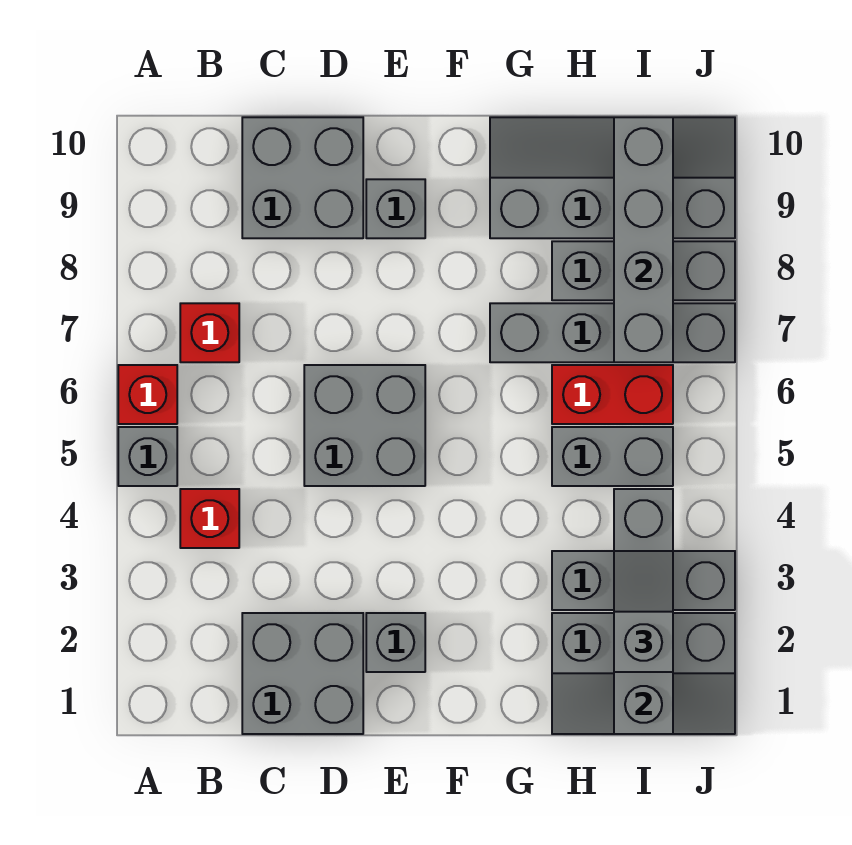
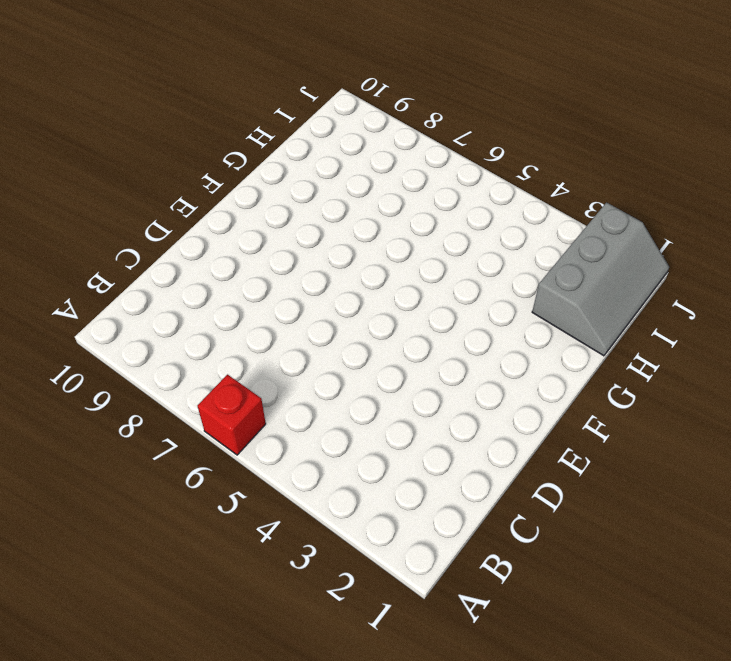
none -> grey brick A5 level 1
none -> red brick B4 level 1
none -> red brick B7 level 1

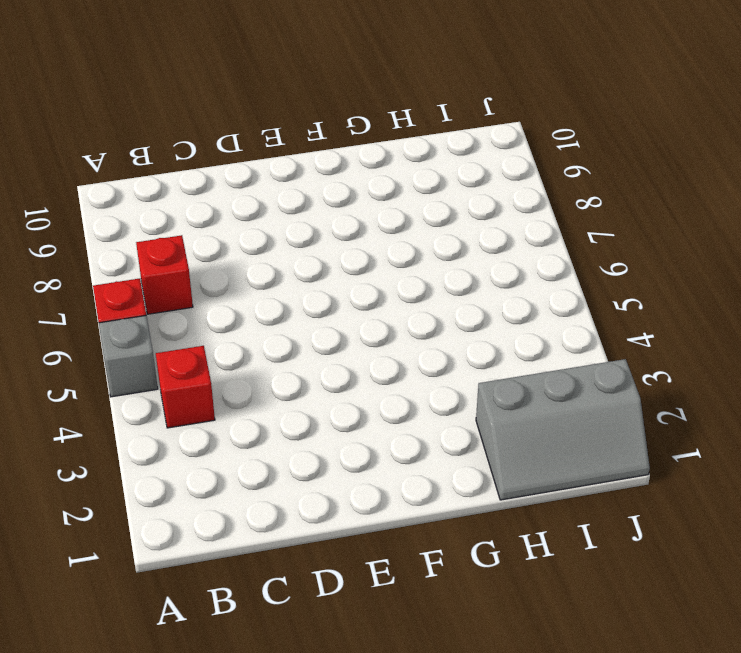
none -> grey brick C1:D2 level 1
none -> grey brick C9:D10 level 1
none -> grey brick D5:E6 level 1

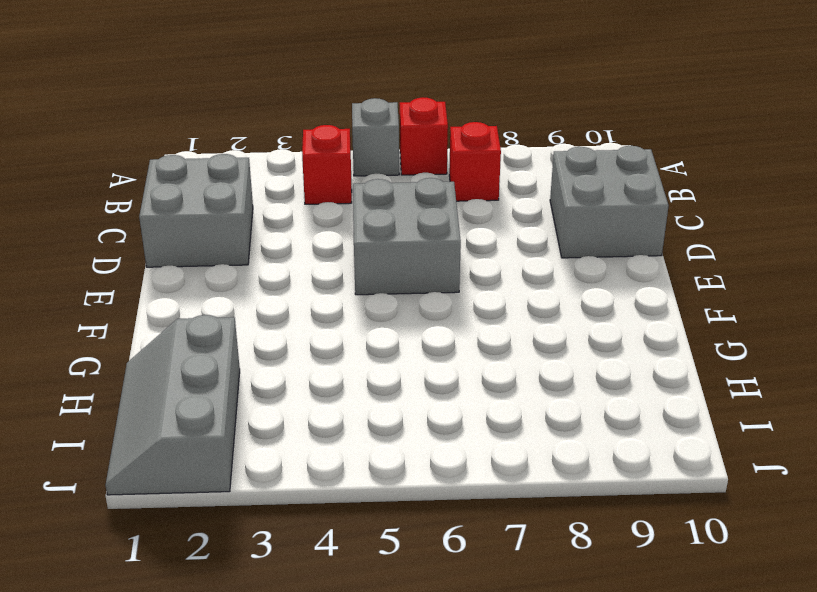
none -> grey brick E2 level 1
none -> grey brick E9 level 1
none -> grey brick G7:J7 level 1

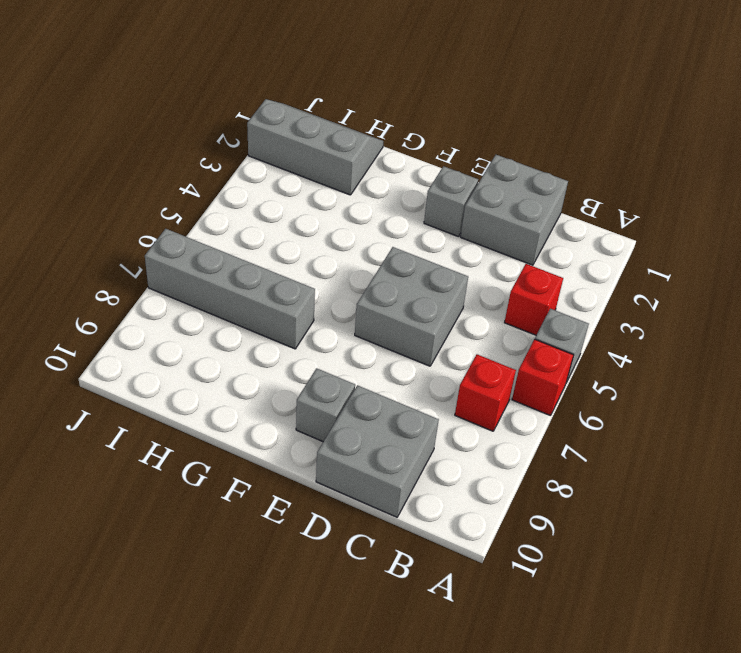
none -> grey slope G9:J10 level 1 top 9
none -> grey brick H3:J3 level 1
none -> grey brick H5:I5 level 1

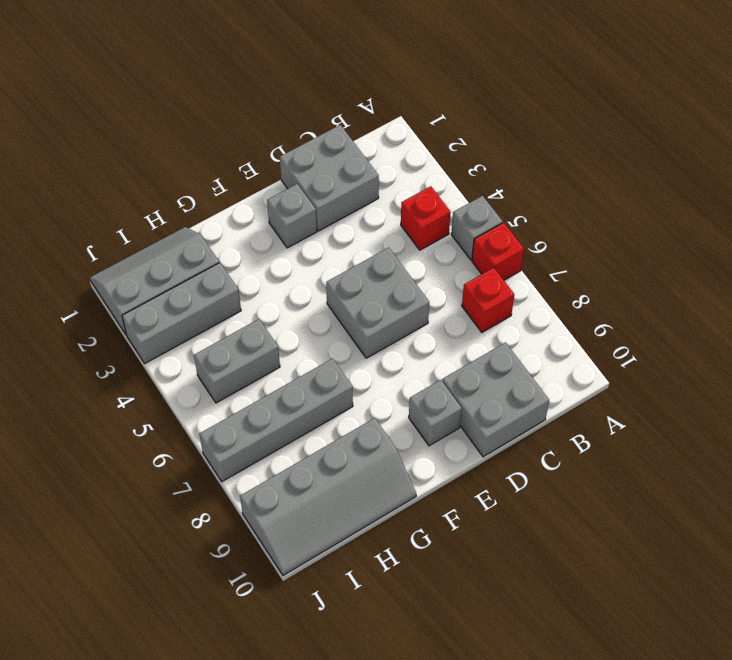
none -> red brick H6:I6 level 1
none -> grey brick H8:J8 level 1
none -> grey brick I1:I4 level 2

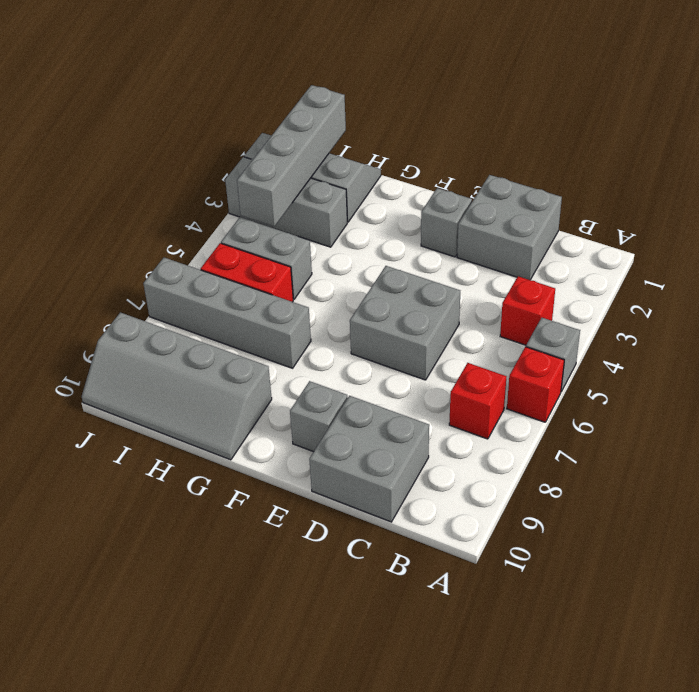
none -> grey brick H8:J8 level 1
none -> grey brick I7:I10 level 2
none -> grey slope I2:I3 level 3 top 2

